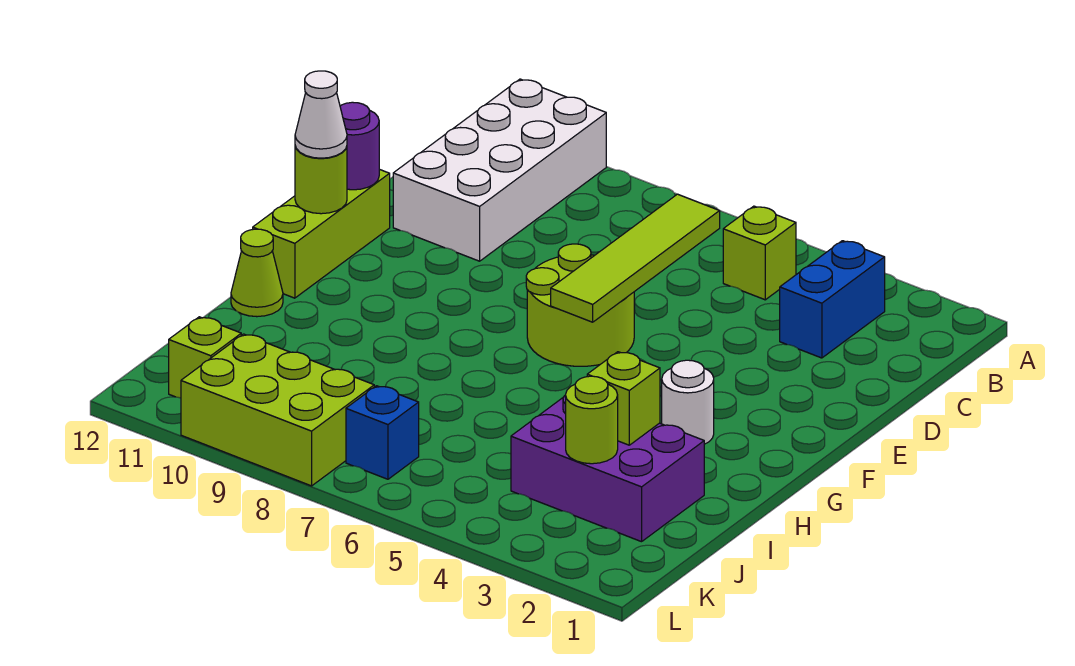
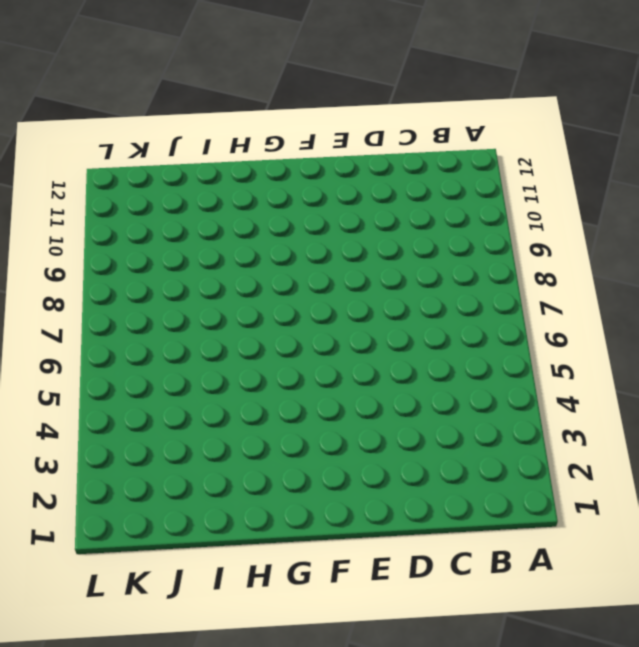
none -> white brick A10:D11 level 1
none -> blue brick B3:C3 level 1
none -> lime brick B5 level 1

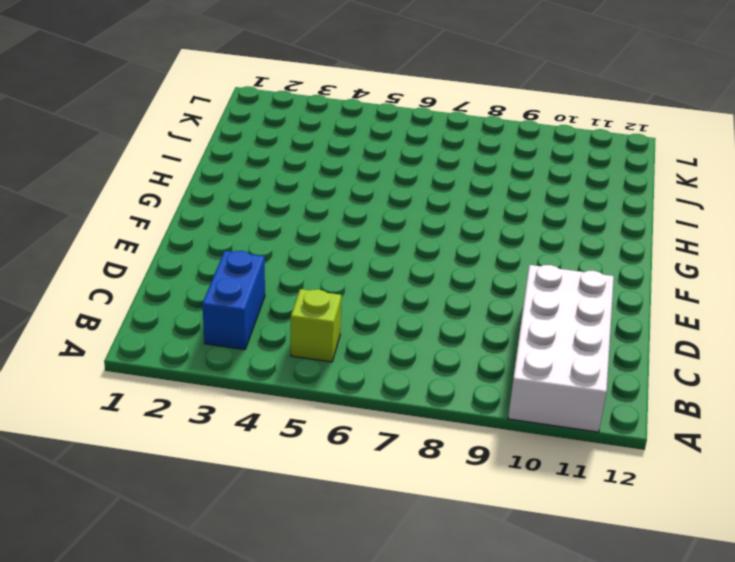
none -> lime round brick E6:F7 level 1
none -> lime brick E12:G12 level 1
none -> white round brick G3 level 1

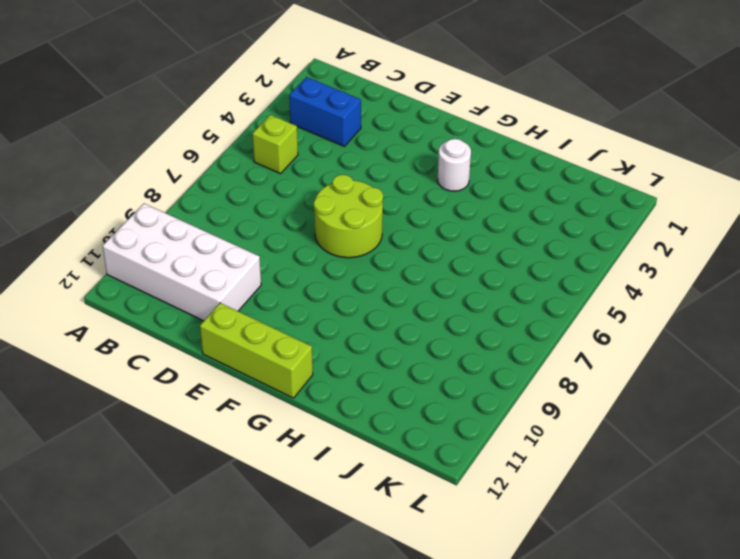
none -> lime cone H12 level 1
none -> purple brick I2:J4 level 1
none -> blue brick K7 level 1

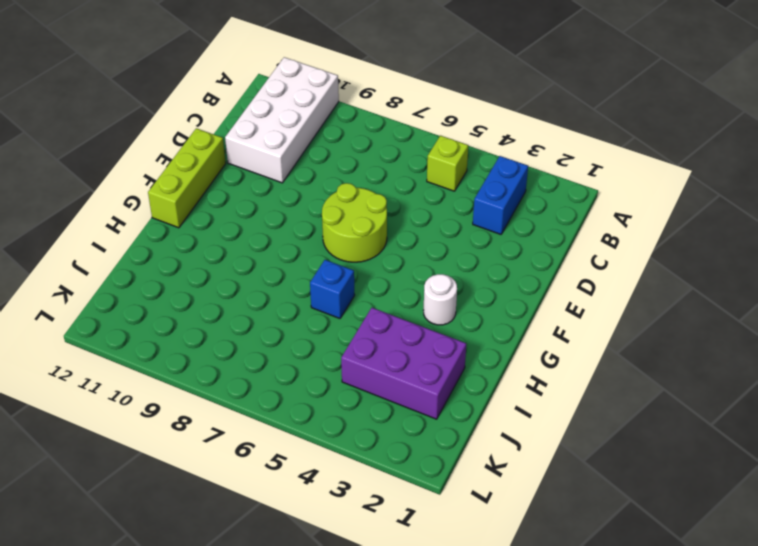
blue brick H6 level 1 -> blue brick K7 level 1
none -> lime cone H12 level 1
none -> lime brick K8:L10 level 1
none -> lime brick K11 level 1

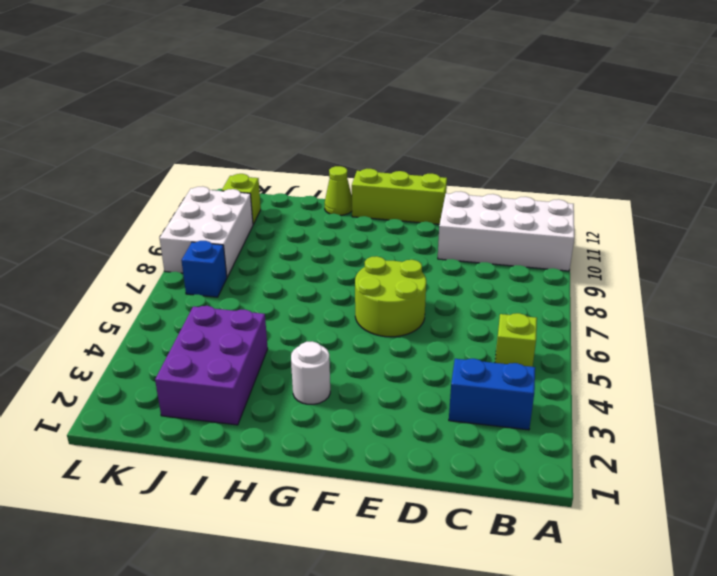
white brick K8:L10 level 1 -> lime brick K8:L10 level 1
none -> lime tile C6:F6 level 2
none -> purple round brick E12 level 2
none -> lime round brick F12 level 2

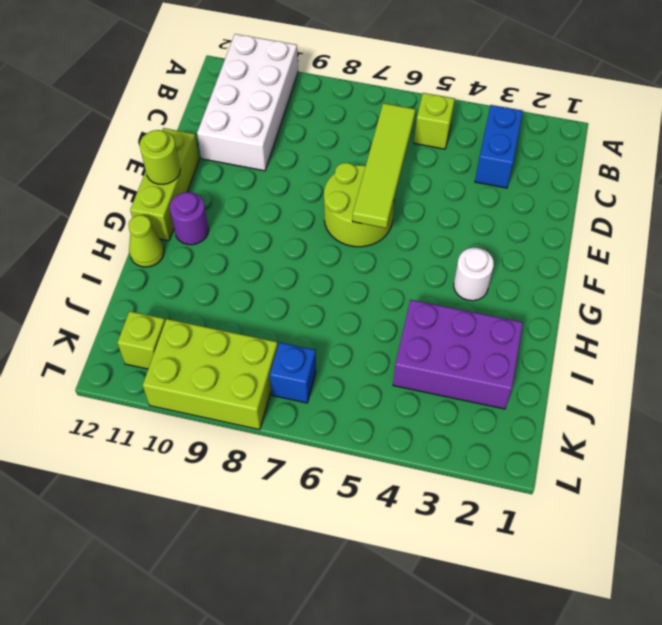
purple round brick G11 level 1 -> purple round brick E12 level 2
none -> lime brick I3 level 2
none -> lime round brick J3 level 2
none -> white cone F12 level 3

